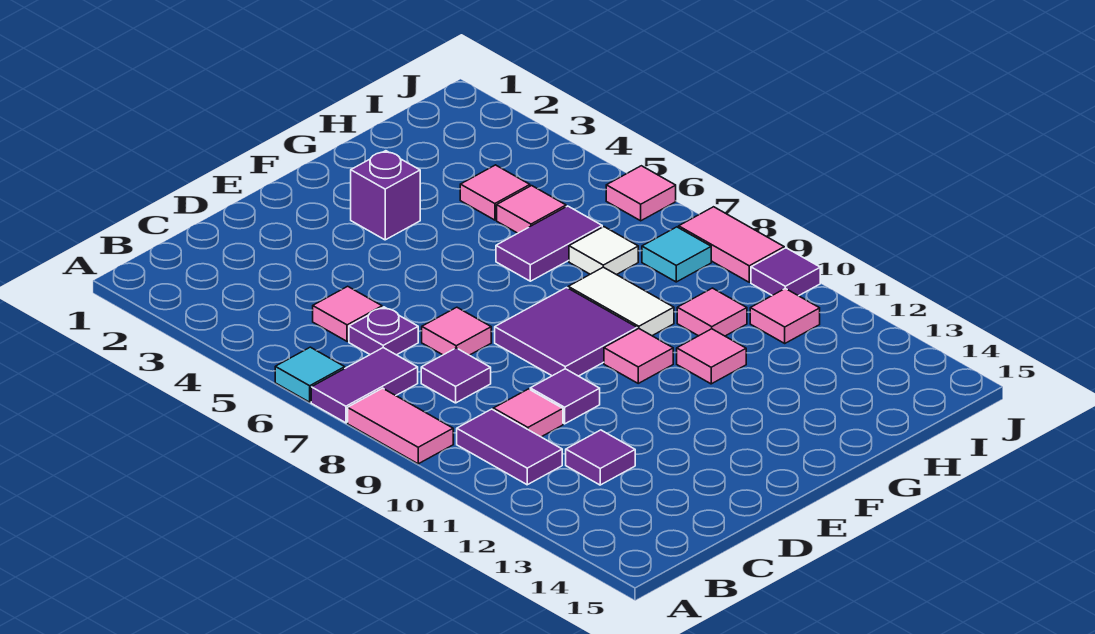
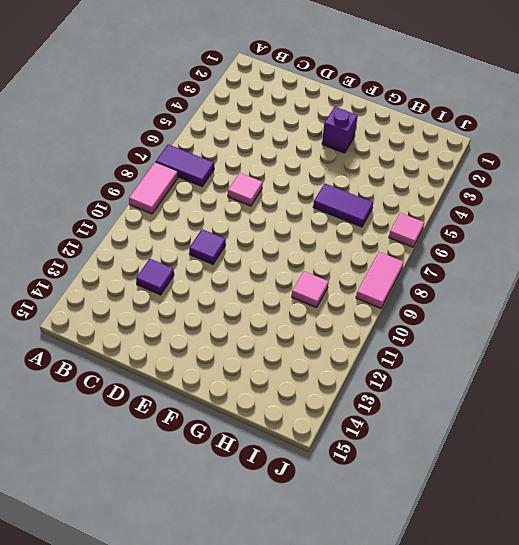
none -> cyan tile A6 level 1
none -> purple tile B10:B11 level 1
none -> pink tile C5 level 1

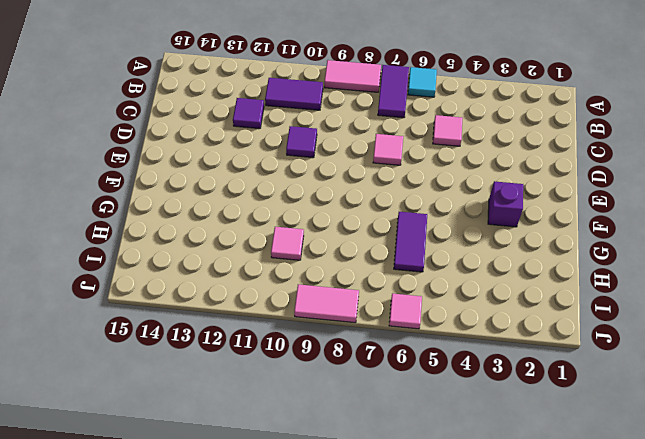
none -> purple plate C6 level 1
none -> purple tile C8 level 1
none -> pink tile C10 level 1

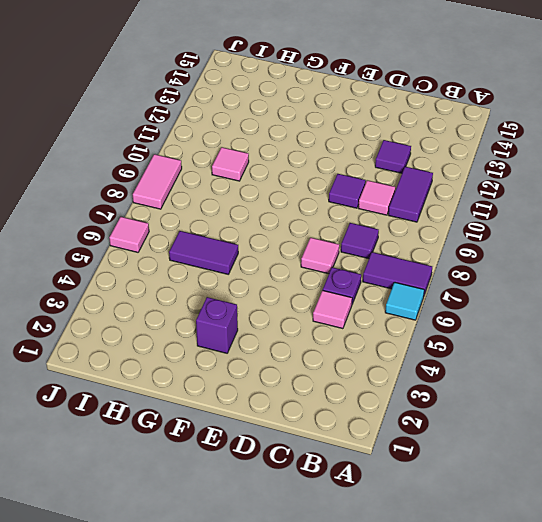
none -> pink tile A8:A9 level 1
none -> purple tile E8:F9 level 1
none -> pink tile F10 level 1

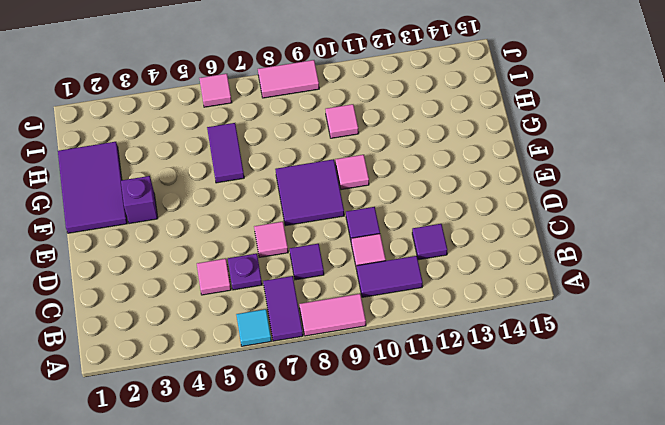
purple tile F1:H2 level 1 -> none
none -> white tile G8:G9 level 1
none -> pink tile G11 level 1
none -> pink tile H4 level 1

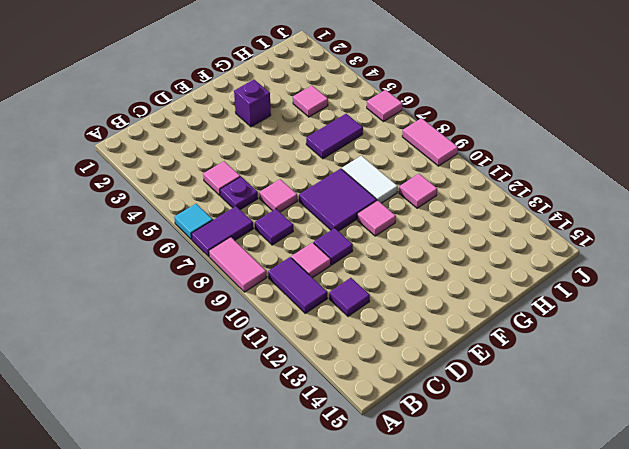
none -> pink tile G11 level 1
none -> pink tile H5 level 1
none -> white tile H7 level 1

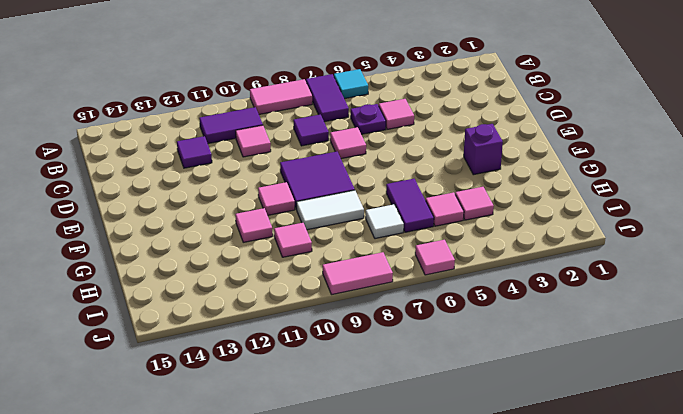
none -> purple tile D10 level 1
none -> cyan tile I8 level 1
none -> pink tile I11 level 1

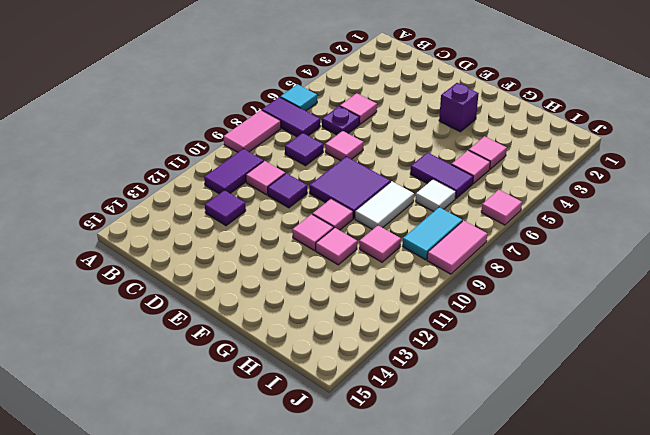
pink tile F11 level 1 -> pink tile I11 level 1
cyan tile I8:I9 level 1 -> cyan tile I8 level 1
none -> purple tile J10 level 1

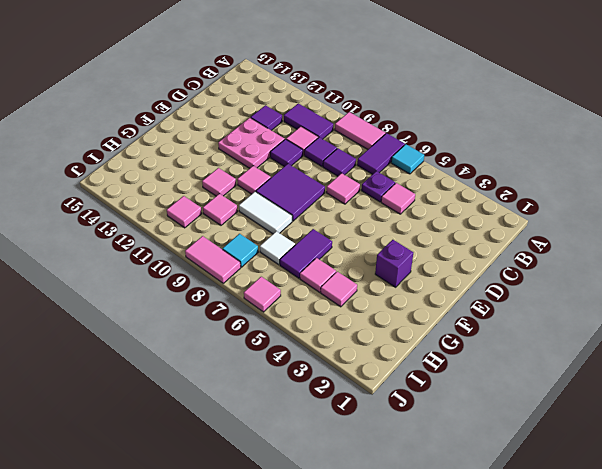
purple tile C9 level 1 -> purple tile J10 level 1
pink plate D11:E12 level 1 -> none

